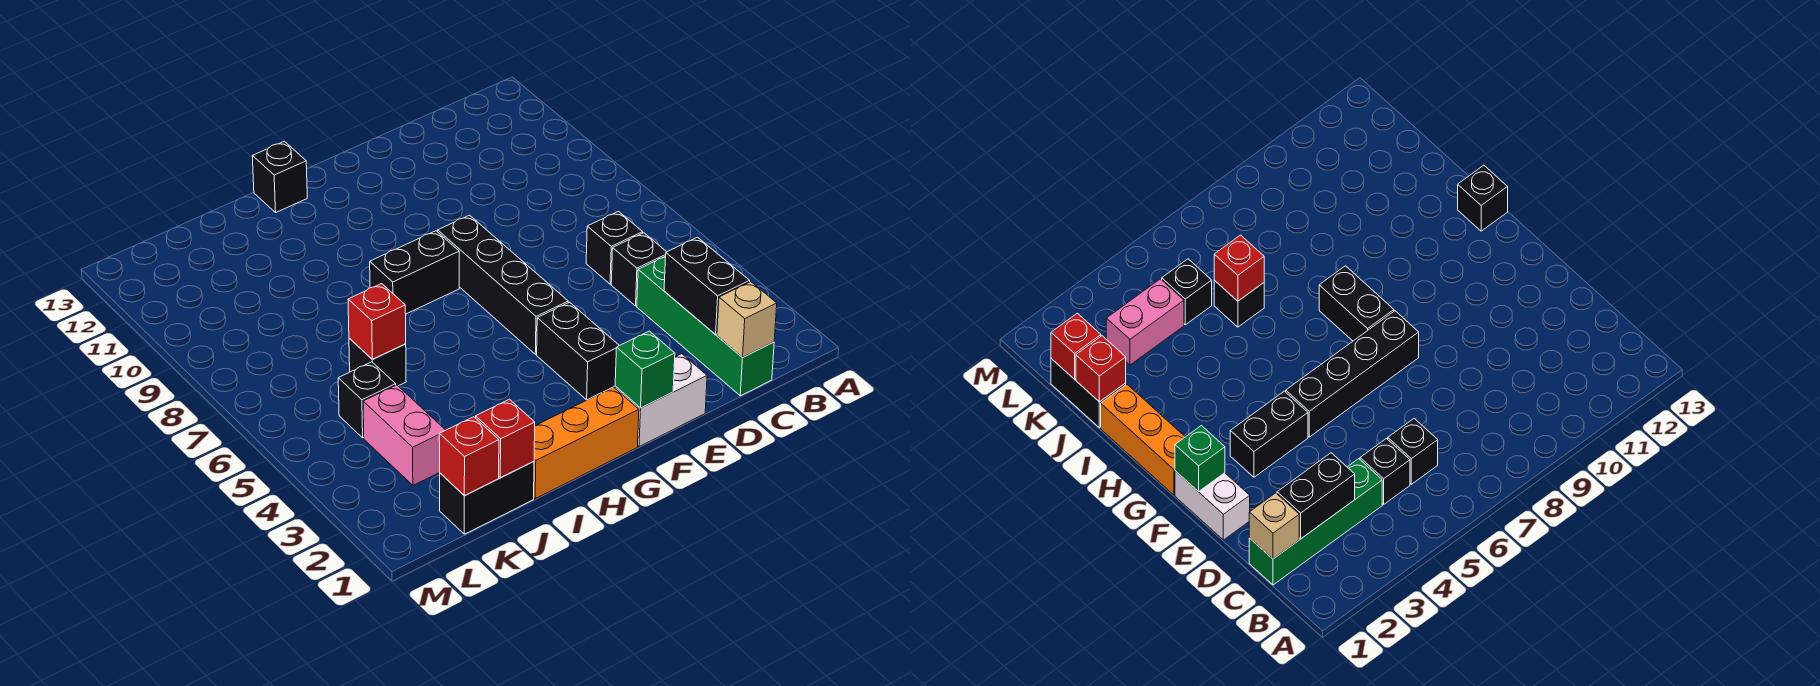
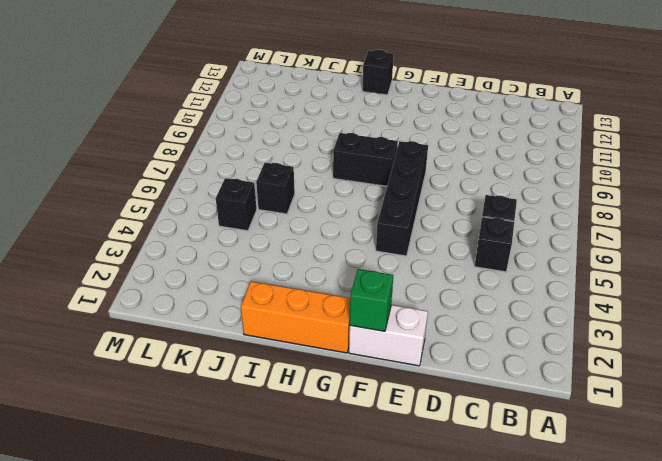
none -> green brick C1:C4 level 1
none -> black brick F3:F4 level 1
none -> black brick J1:K1 level 1

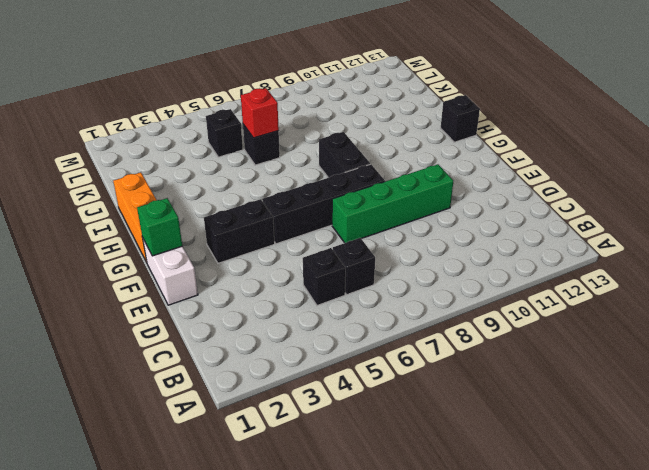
green brick E7:E10 level 1 -> green brick C1:C4 level 1
none -> black brick J1:K1 level 1
none -> pink brick K3:K4 level 1
none -> tan brick C1 level 2

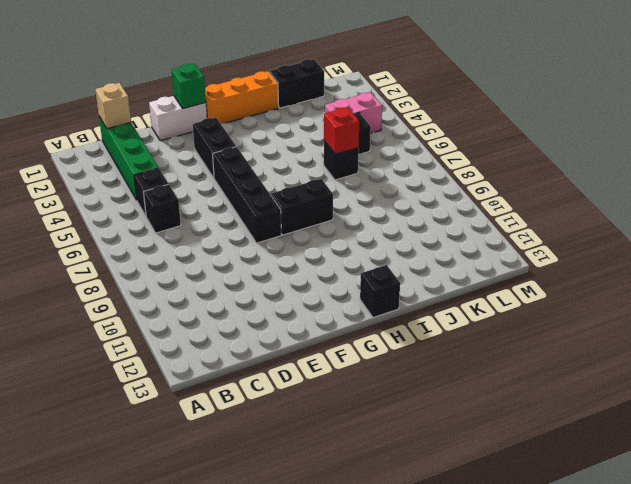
pink brick K4:L4 level 1 -> pink brick K3:K4 level 1
none -> black brick C2:C3 level 2
none -> red brick J1 level 2
none -> red brick K1 level 2

